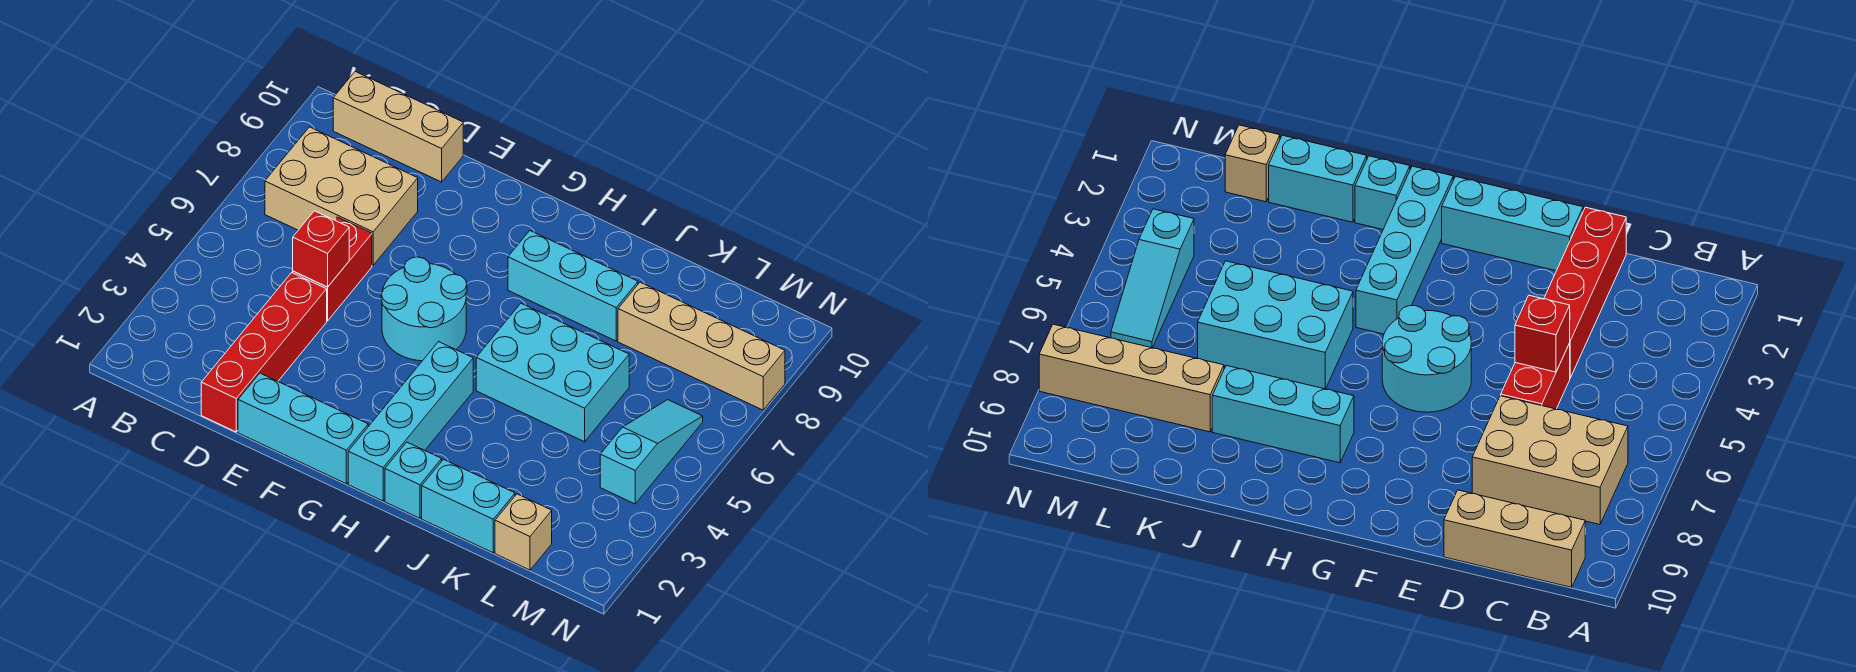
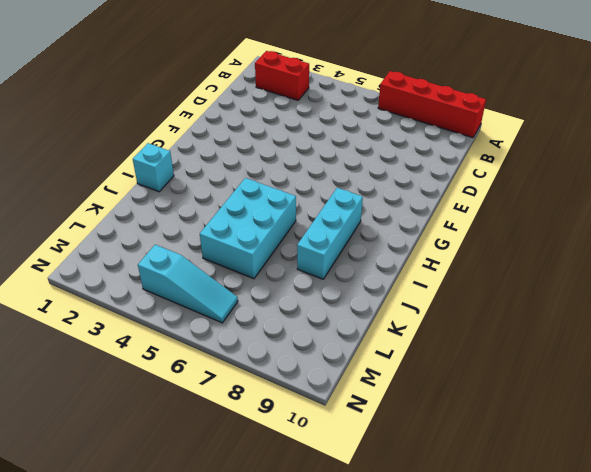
red brick A7:A10 level 1 -> red brick D1:D4 level 1
red brick B2:B3 level 1 -> red brick D5:D6 level 1
none -> tan brick B7:D8 level 1
none -> tan brick B10:D10 level 1
none -> cyan brick E1:G1 level 1

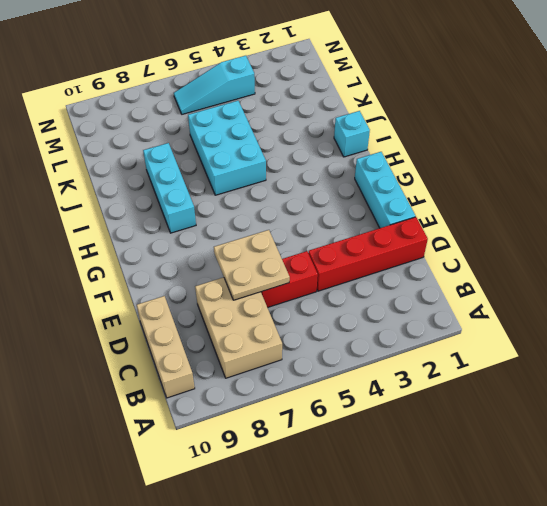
tan plate D6:E7 level 2 -> none
none -> cyan round brick F5:G6 level 1
none -> cyan brick H1:H4 level 1
none -> cyan brick J1:K1 level 1

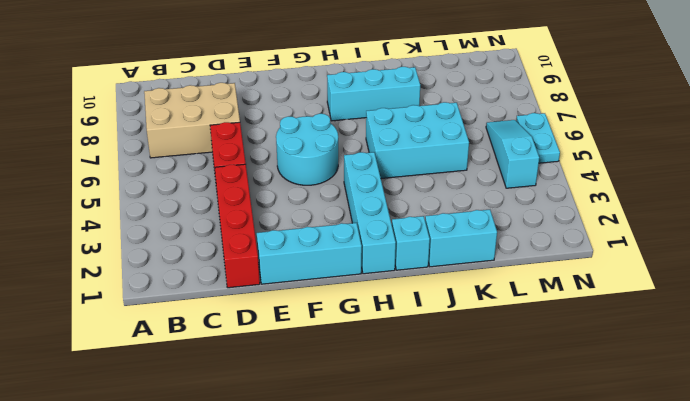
cyan plate N5:N6 level 1 -> none
none -> tan brick B10:D10 level 1
none -> tan brick K8:N8 level 1
none -> tan brick L1 level 1

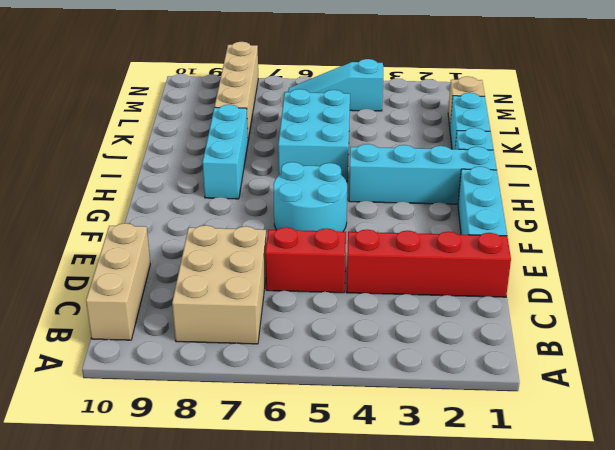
none -> red brick D5 level 2

